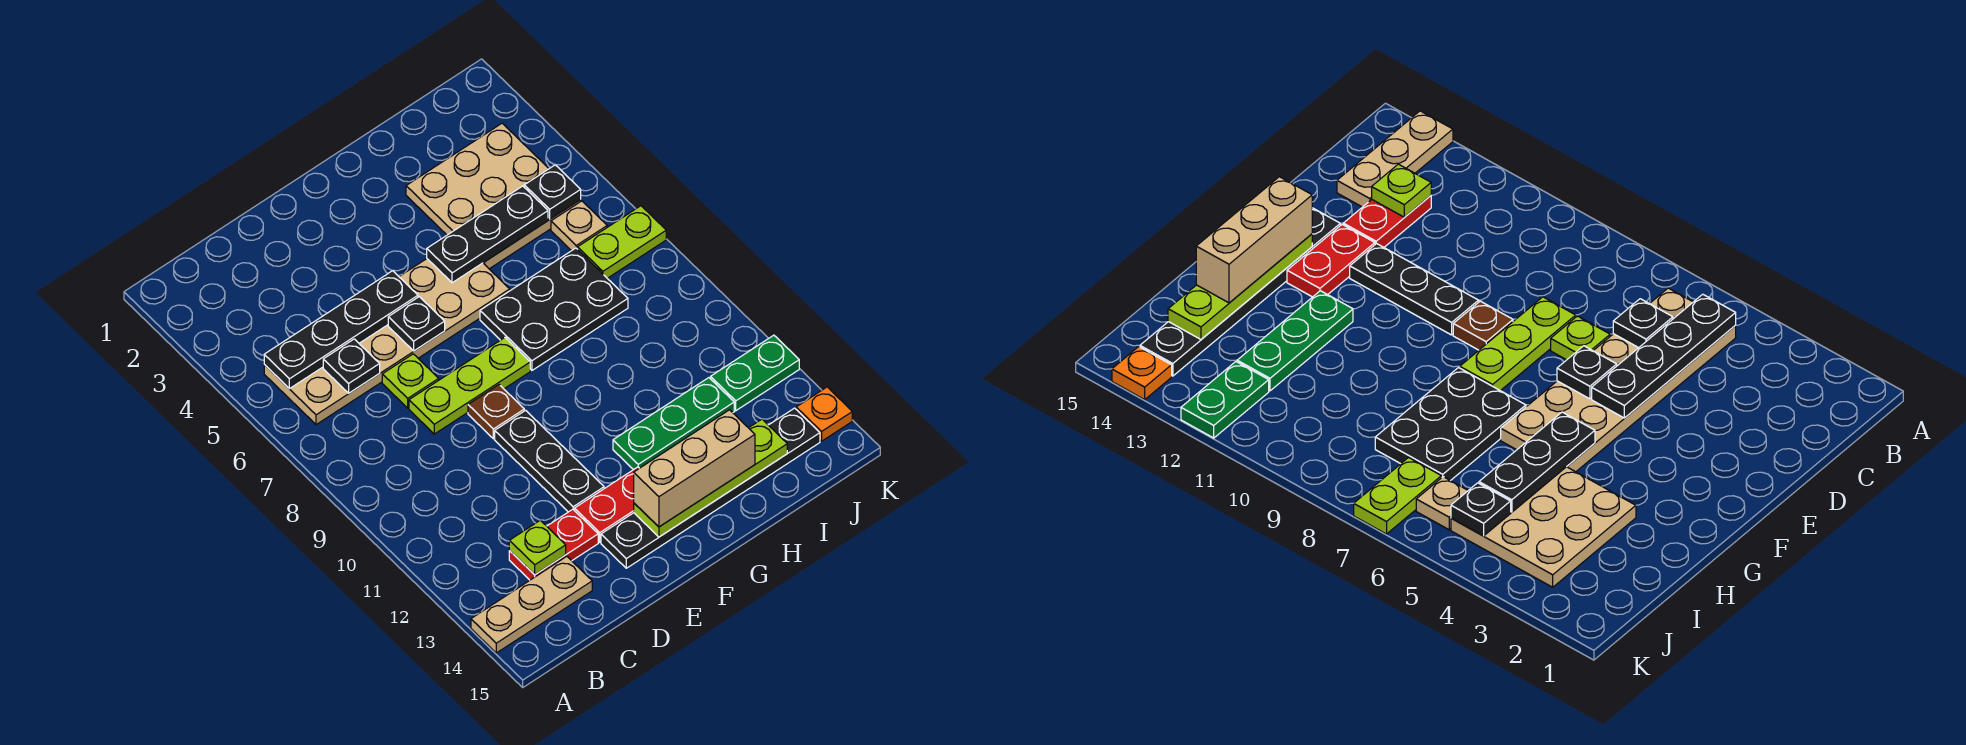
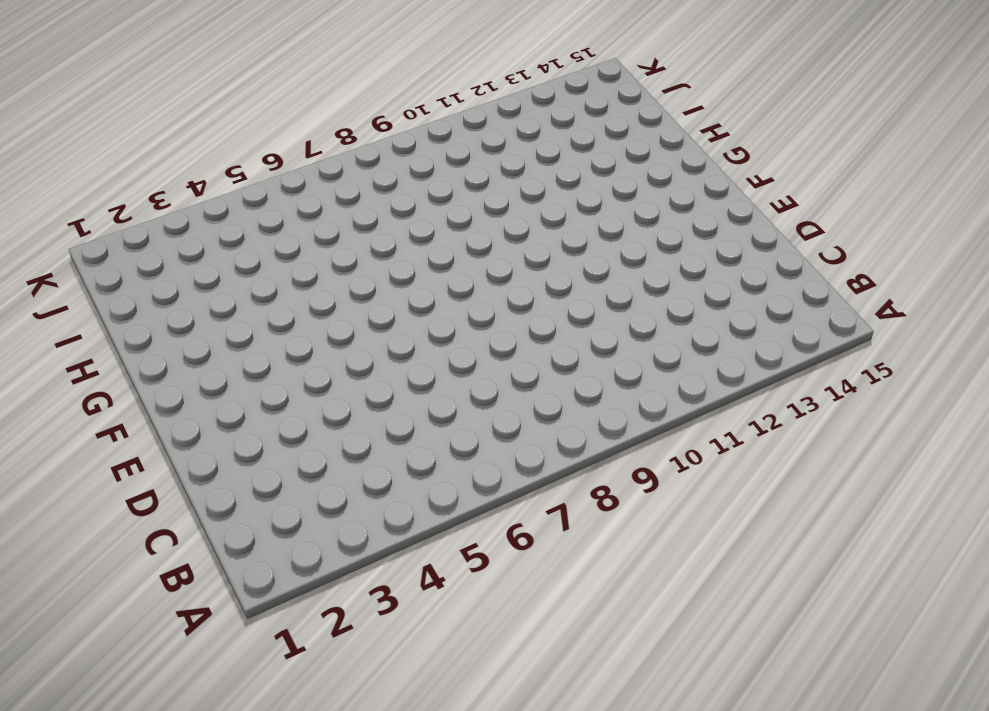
none -> tan plate A14:C14 level 1
none -> tan plate B5:G6 level 1
none -> red plate C13:D13 level 1

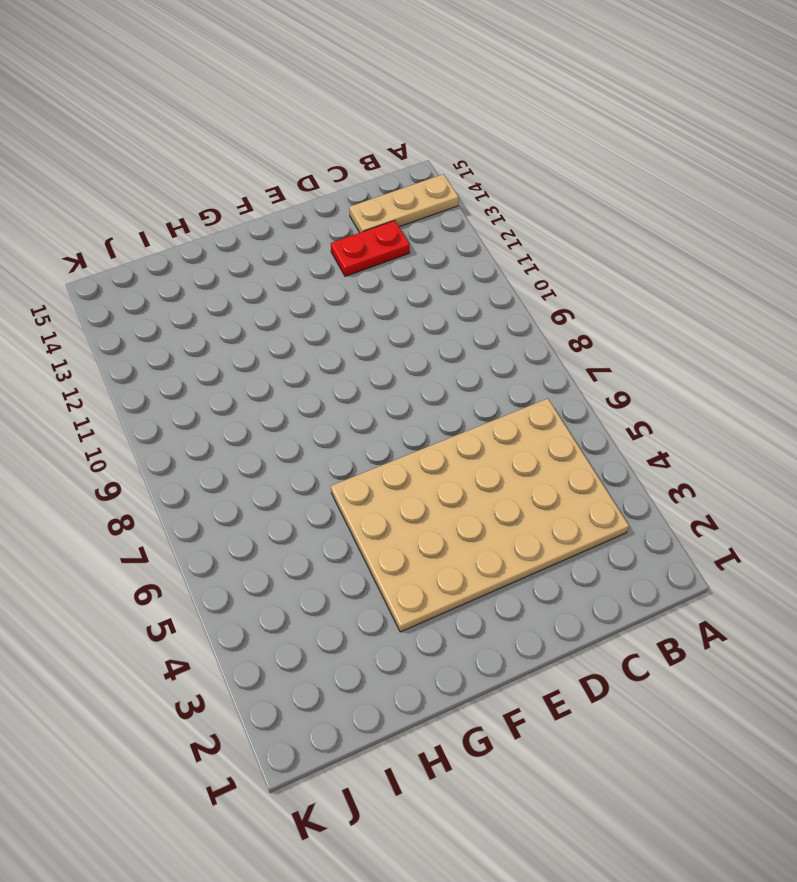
tan plate B3:G6 level 1 -> tan plate B5:G6 level 1
none -> lime plate D7 level 1
none -> lime plate D8:F8 level 1
none -> brown plate E9 level 1

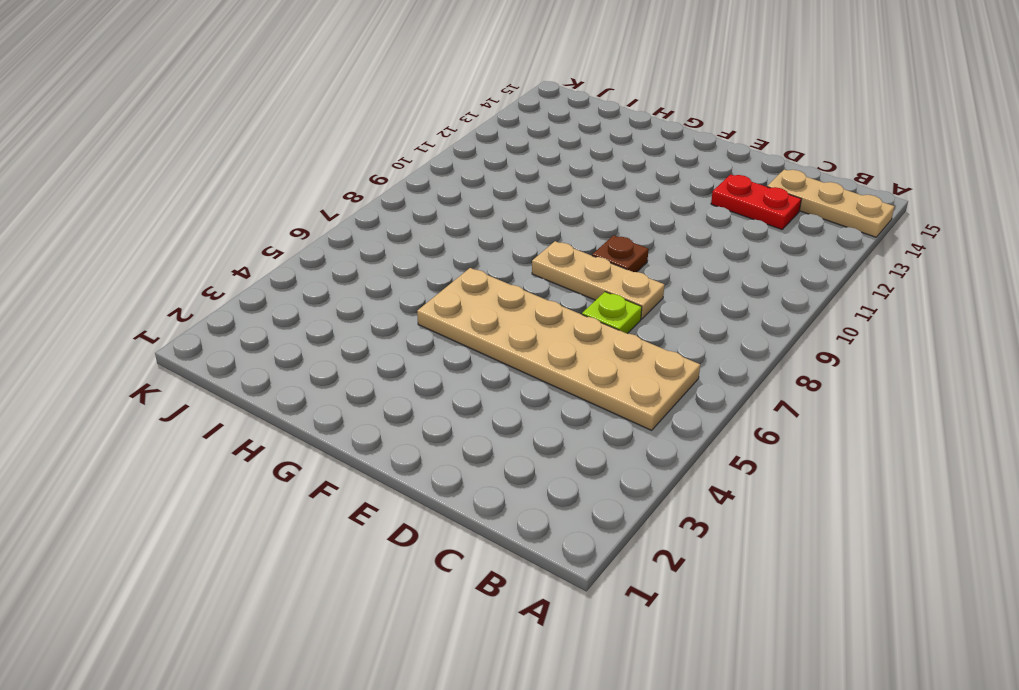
tan plate D8:F8 level 1 -> lime plate D8:F8 level 1
none -> black plate E10:E12 level 1
none -> red plate E13:F13 level 1
none -> black plate E14:J14 level 1

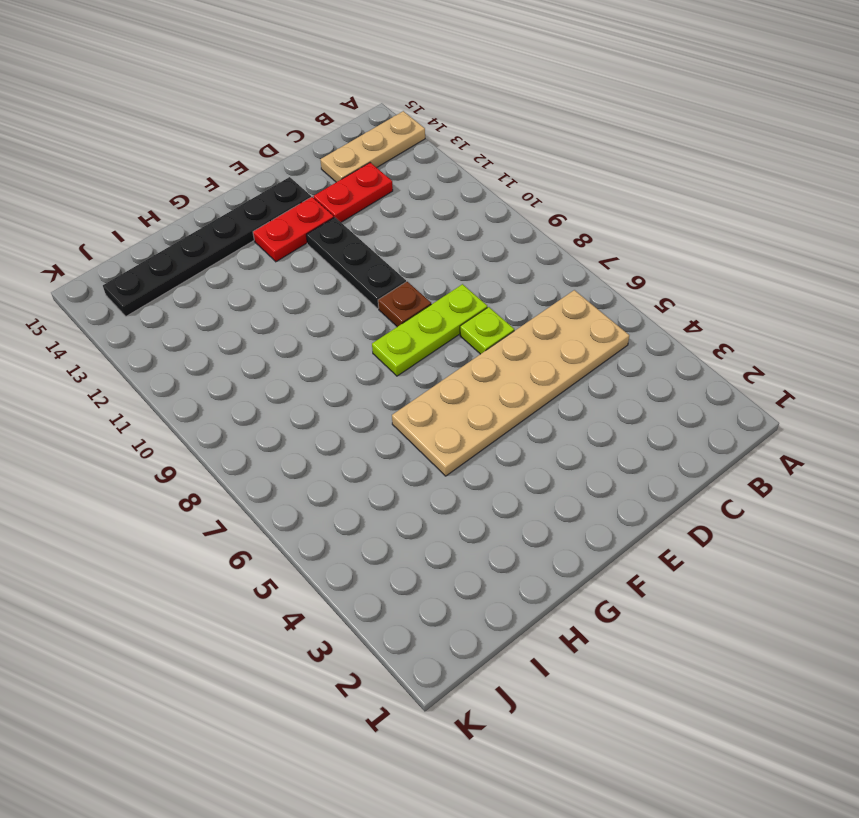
none -> black plate G7:I8 level 1
none -> green plate G12:I12 level 1
none -> tan plate H3:J5 level 1

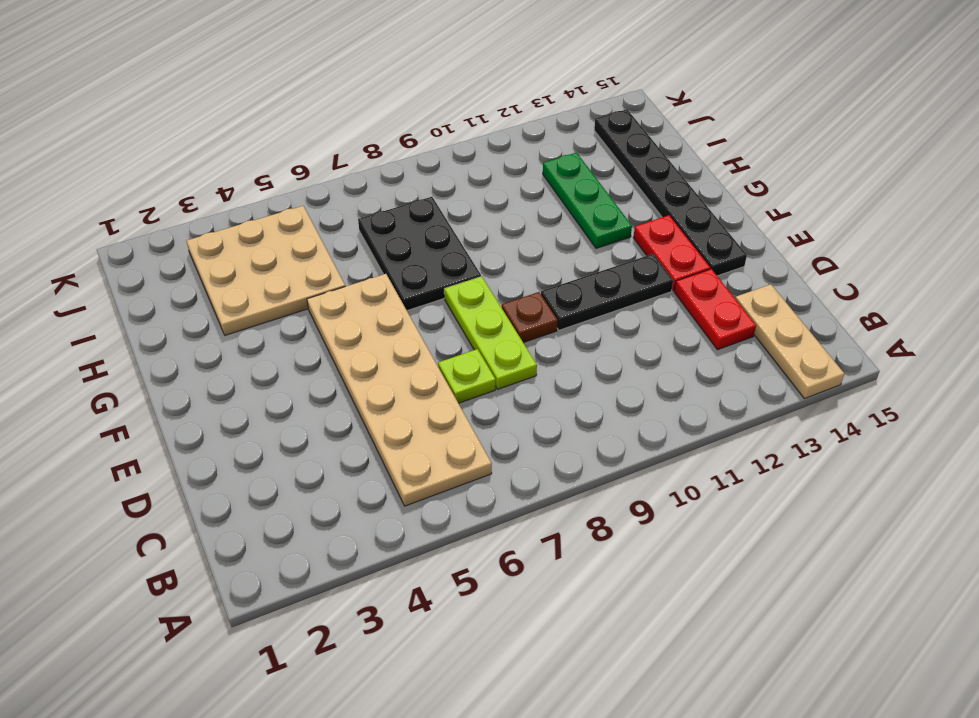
none -> tan plate J6 level 1
none -> lime plate J7:K7 level 1
none -> green plate J12:K12 level 1

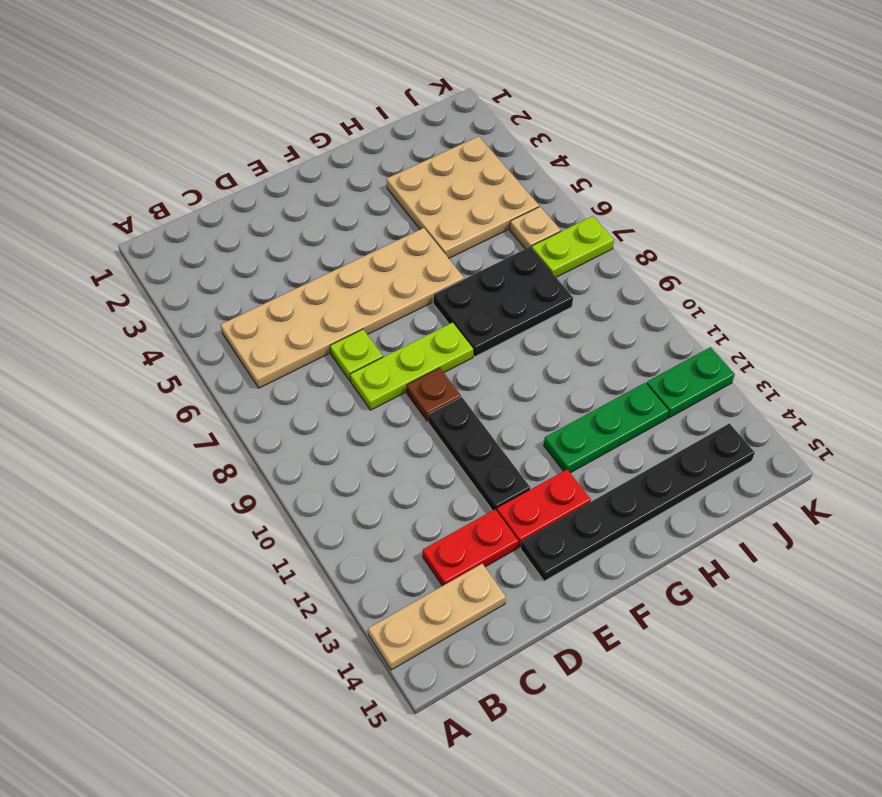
none -> orange plate K14 level 1
none -> black plate B5:E5 level 2
none -> black plate C6 level 2

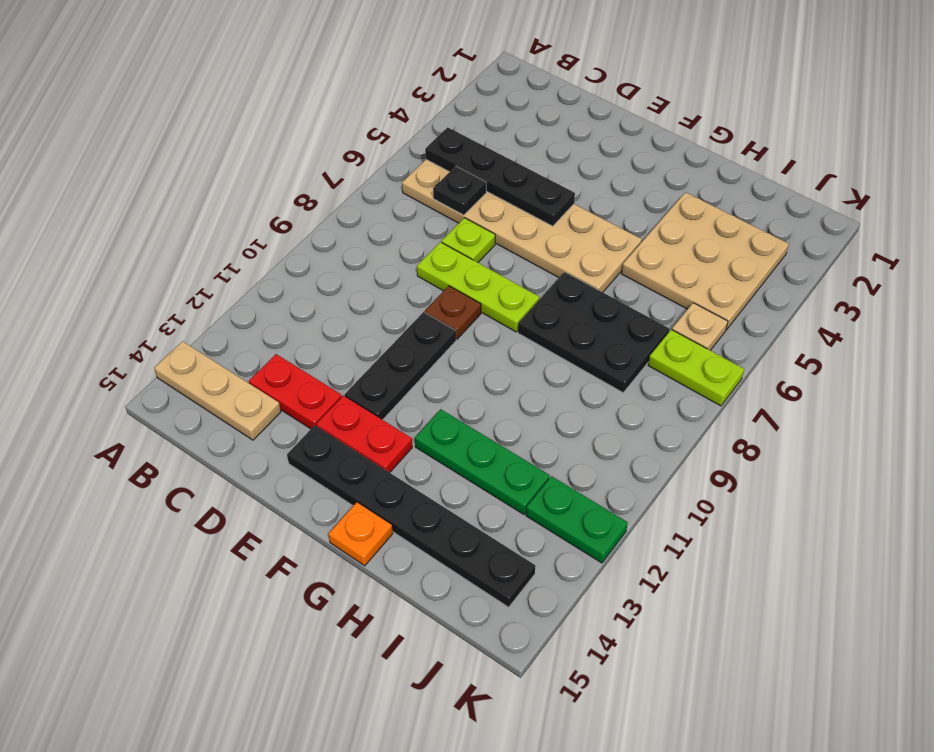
orange plate G15 level 1 -> orange plate K14 level 1
none -> lime plate C13 level 2
none -> black plate E6 level 2
none -> lime plate F14:I14 level 2

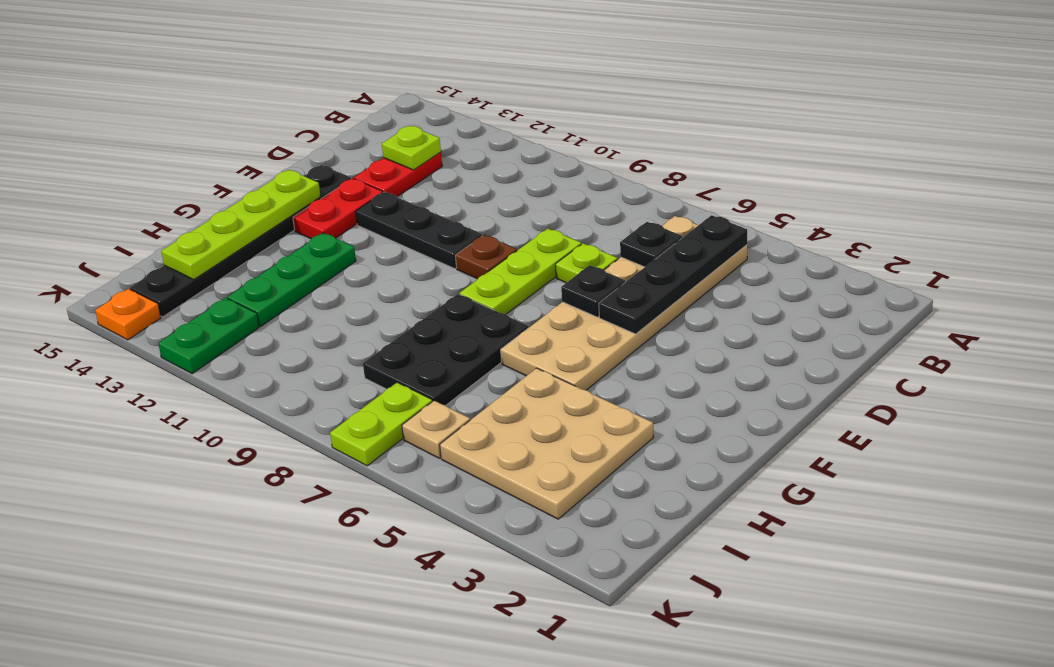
none -> tan plate A14:C14 level 1
none -> black plate G5:I5 level 2
none -> black plate J5 level 2

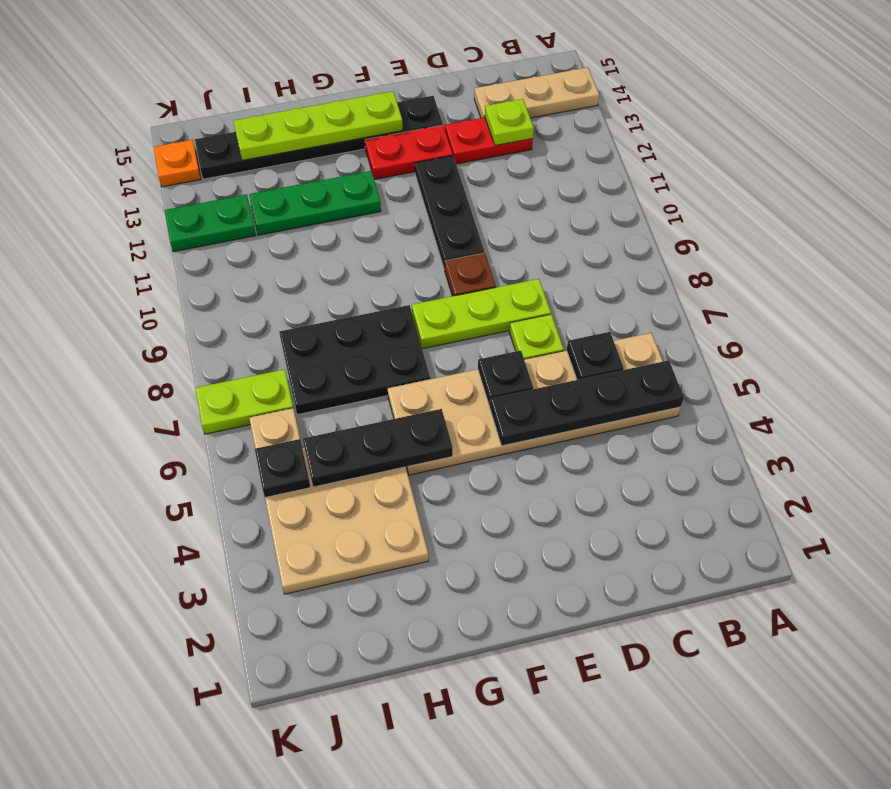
none -> tan brick F14:H14 level 3

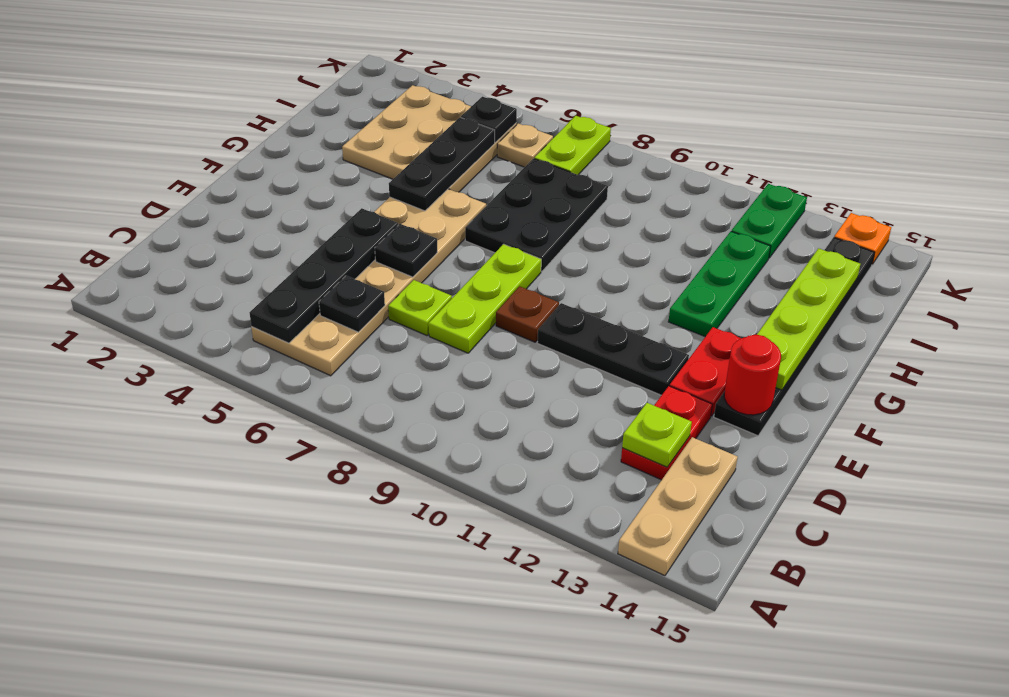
red round brick E14 level 2 -> none
none -> tan brick F14:H14 level 3

